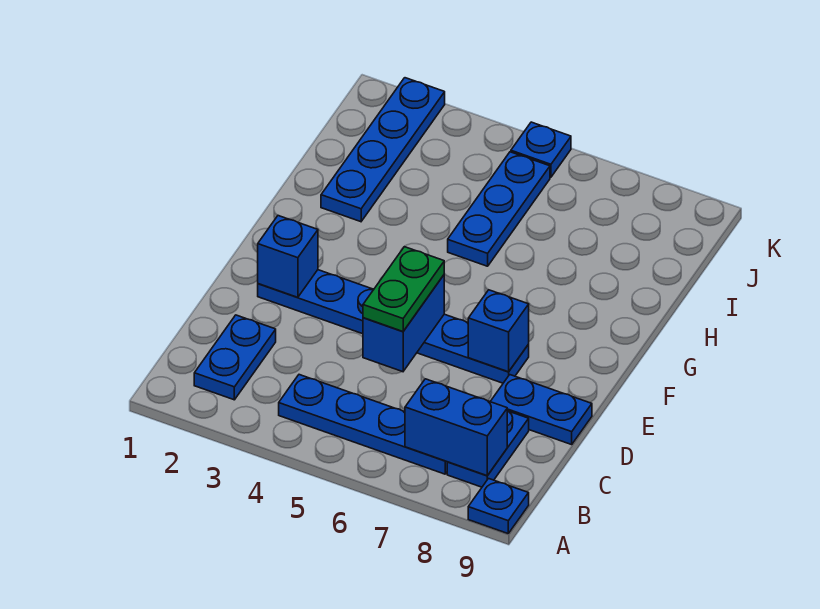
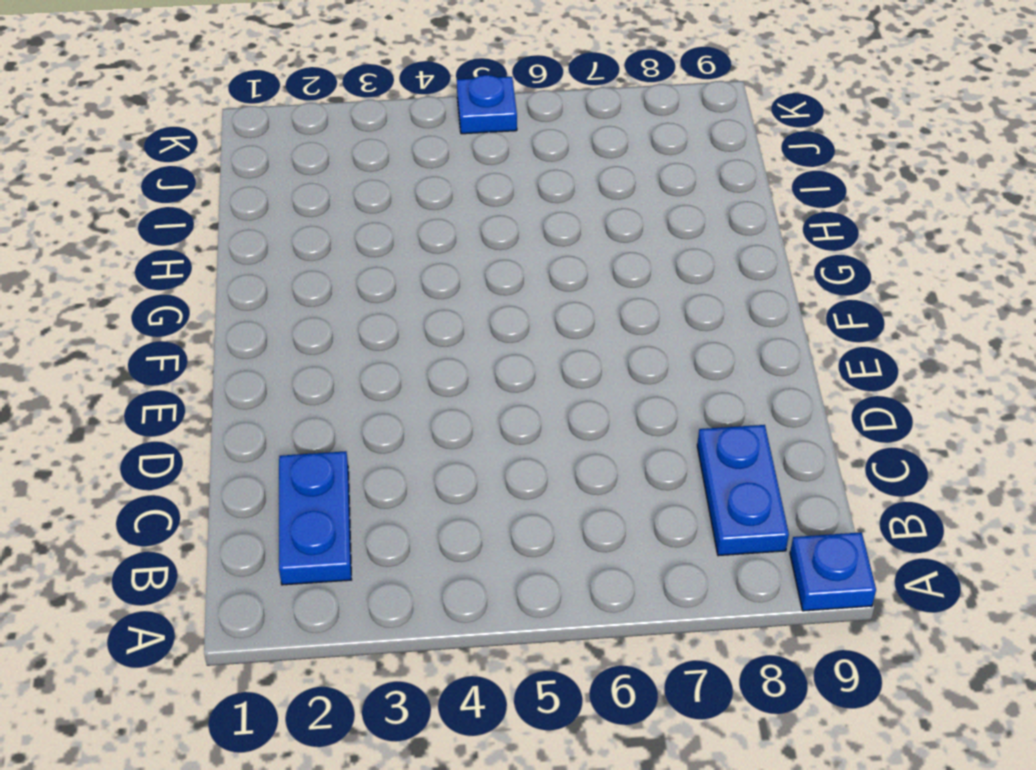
none -> blue plate B4:B7 level 1
none -> blue plate D8:D9 level 1
none -> blue plate E2:E7 level 1

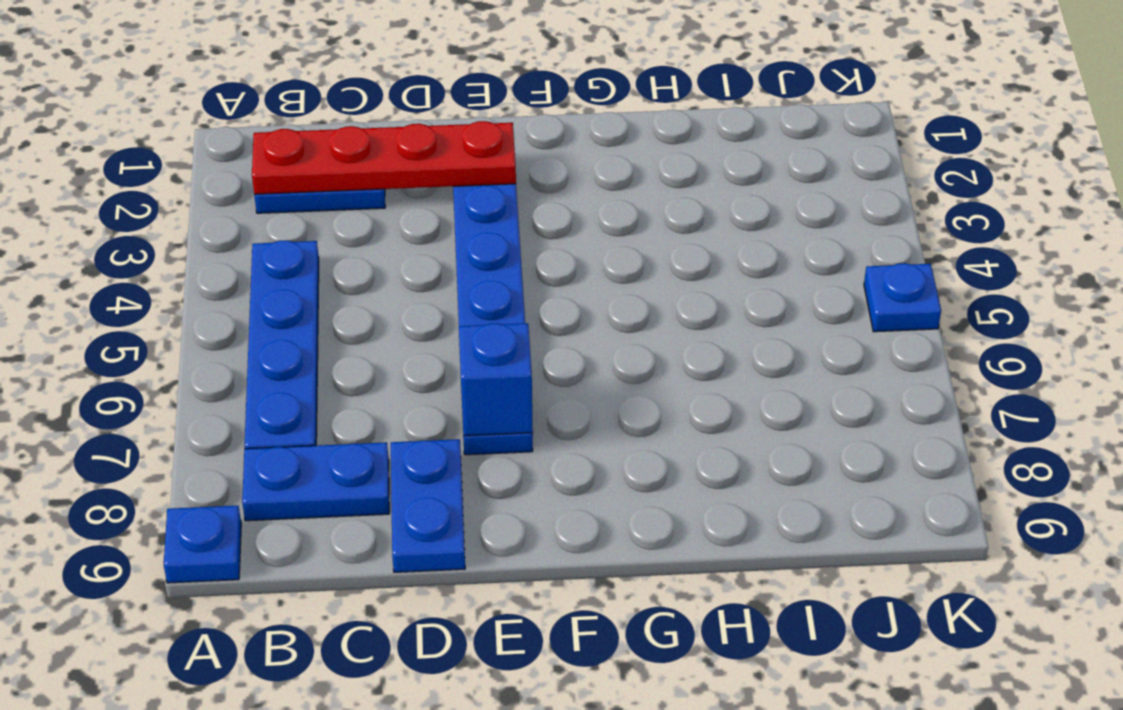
red plate B2:E2 level 2 -> blue brick E2 level 2
none -> blue plate H2:K2 level 1
none -> blue plate H5:J5 level 1
none -> blue brick B7:B8 level 2

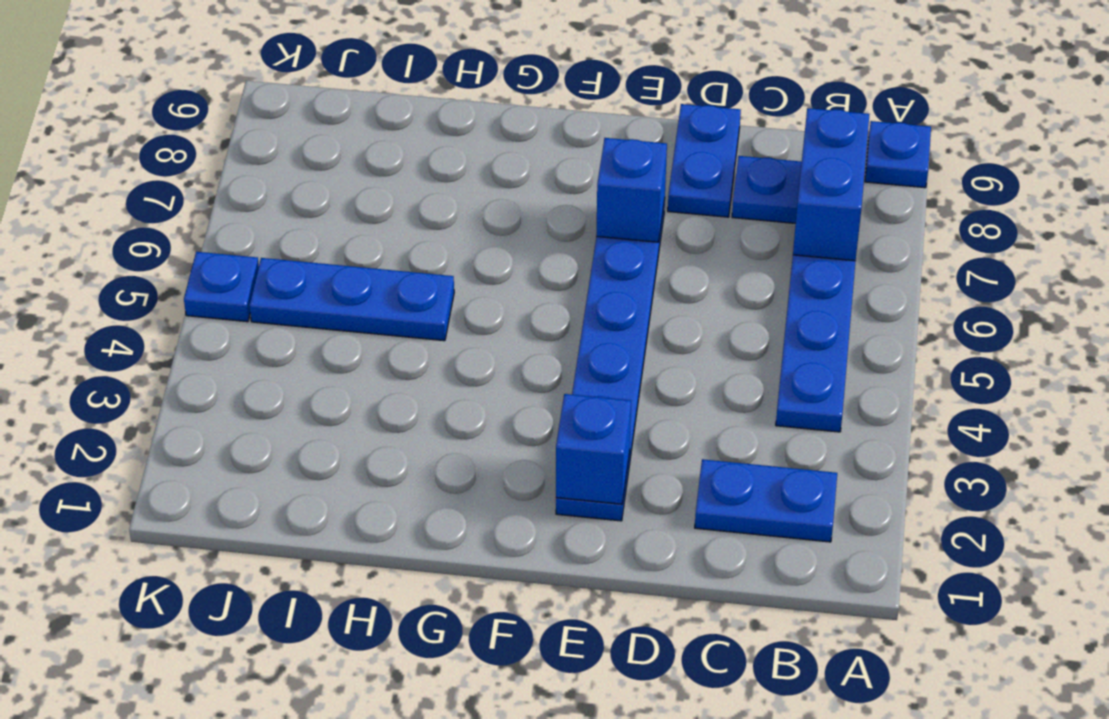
none -> blue plate H2:K2 level 1
none -> blue brick D5:E5 level 2
none -> green plate D5:E5 level 3

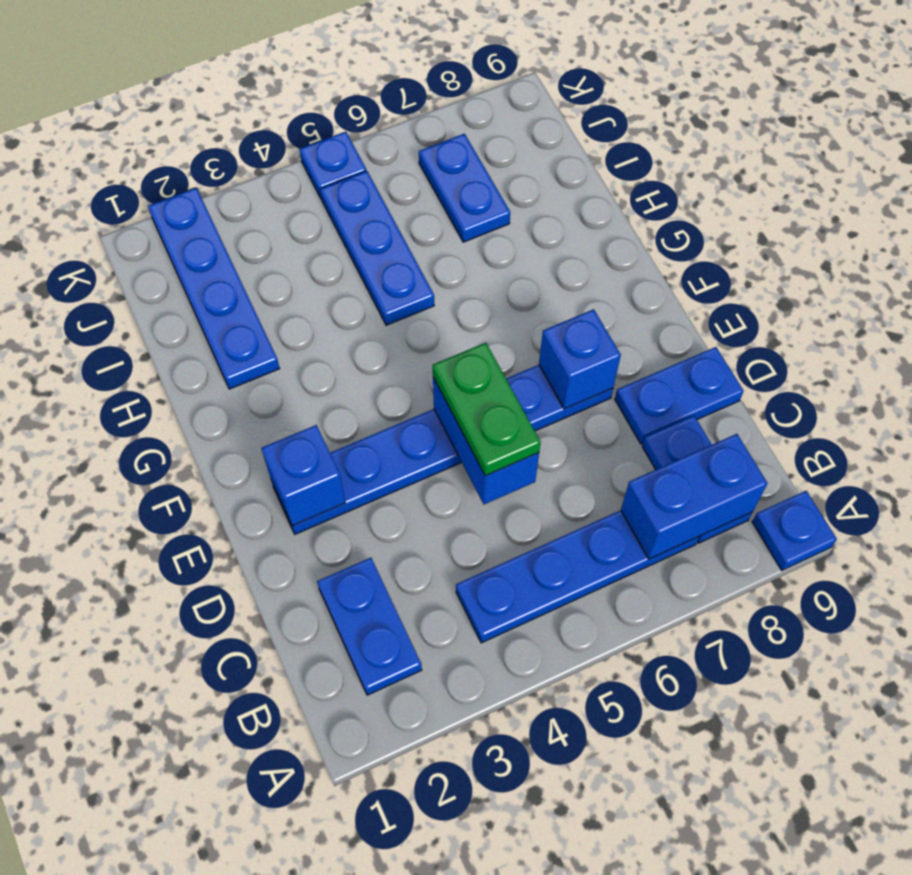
blue plate I7:J7 level 1 -> none

